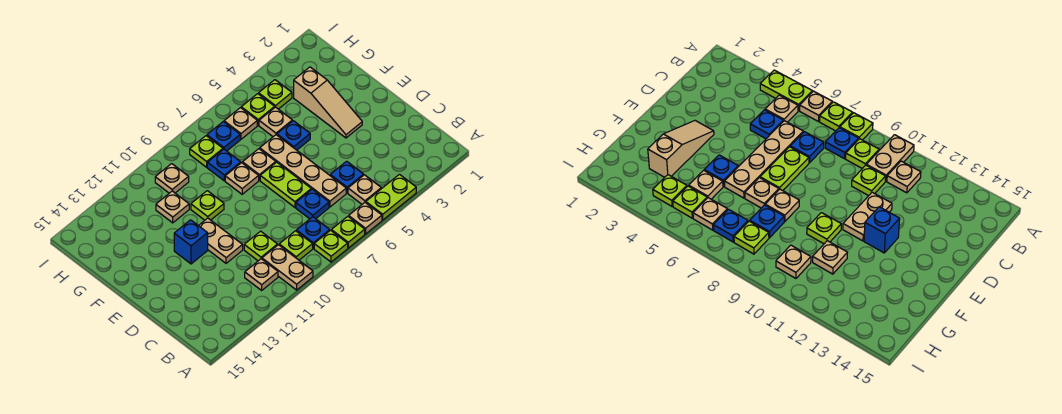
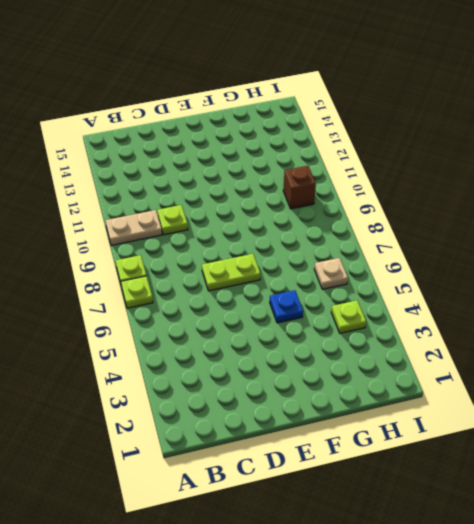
brown brick H10 level 1 -> tan plate H10 level 1
none -> lime plate A4:A5 level 1
none -> tan plate A6 level 1
none -> tan plate B5 level 1
none -> blue plate B8 level 1

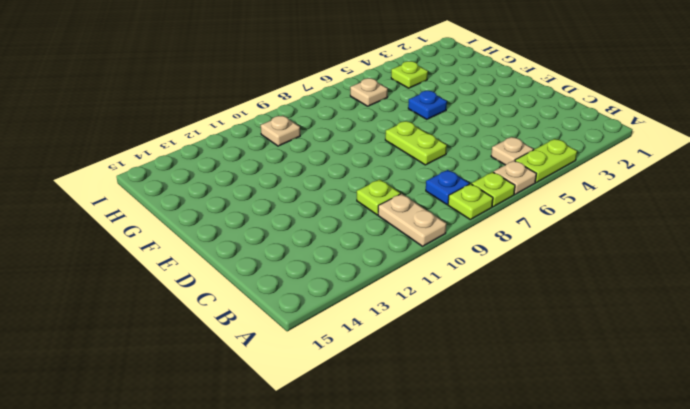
none -> lime plate B9 level 1
none -> tan plate B11 level 1
none -> blue plate C5 level 1
none -> tan plate C6:F6 level 1

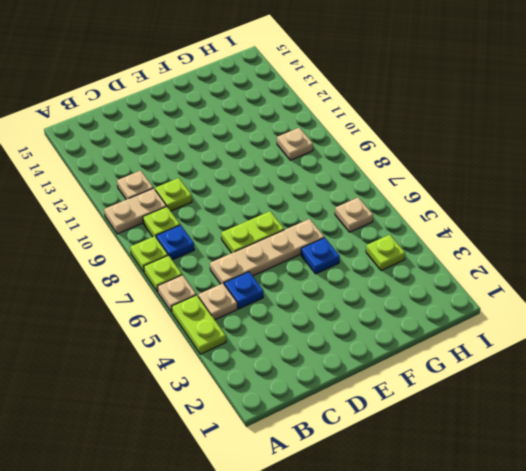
none -> blue plate C7 level 1
none -> tan plate D11:E11 level 1
none -> tan slope E3:G3 level 1 top G
none -> blue brick E12 level 1

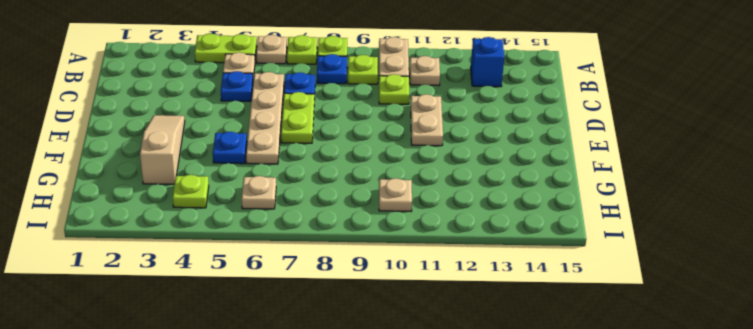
blue brick B13 level 1 -> blue brick E12 level 1
none -> tan plate F7 level 1
none -> tan plate F8 level 1
none -> lime plate F10 level 1
none -> tan plate G5 level 1

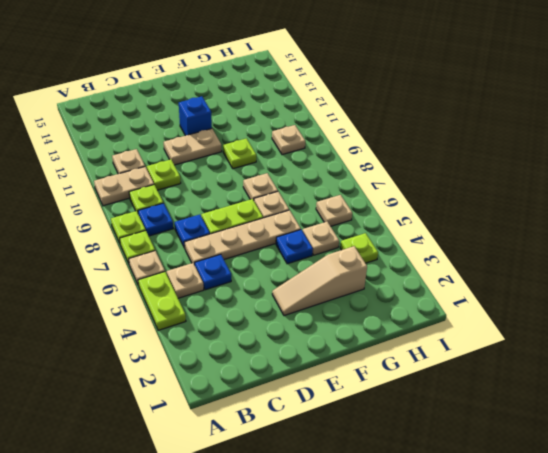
none -> blue plate G8 level 1
none -> tan plate G11 level 1
none -> lime plate H5 level 1
none -> blue plate H7 level 1

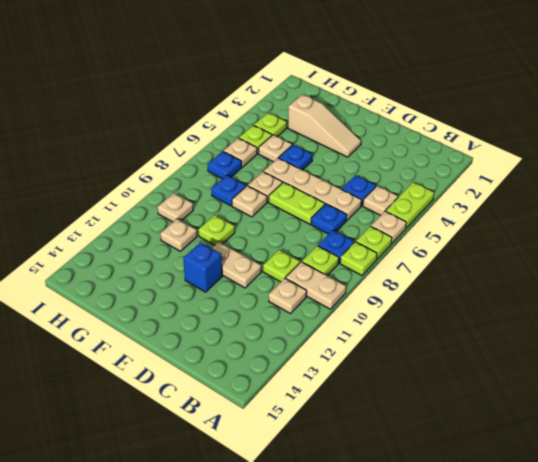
none -> lime plate H8 level 1

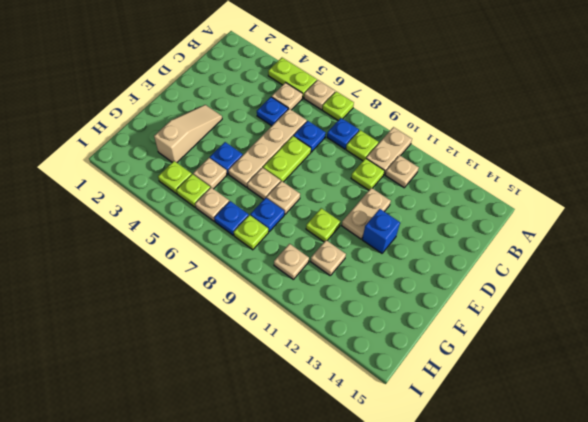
none -> lime plate A8 level 1

